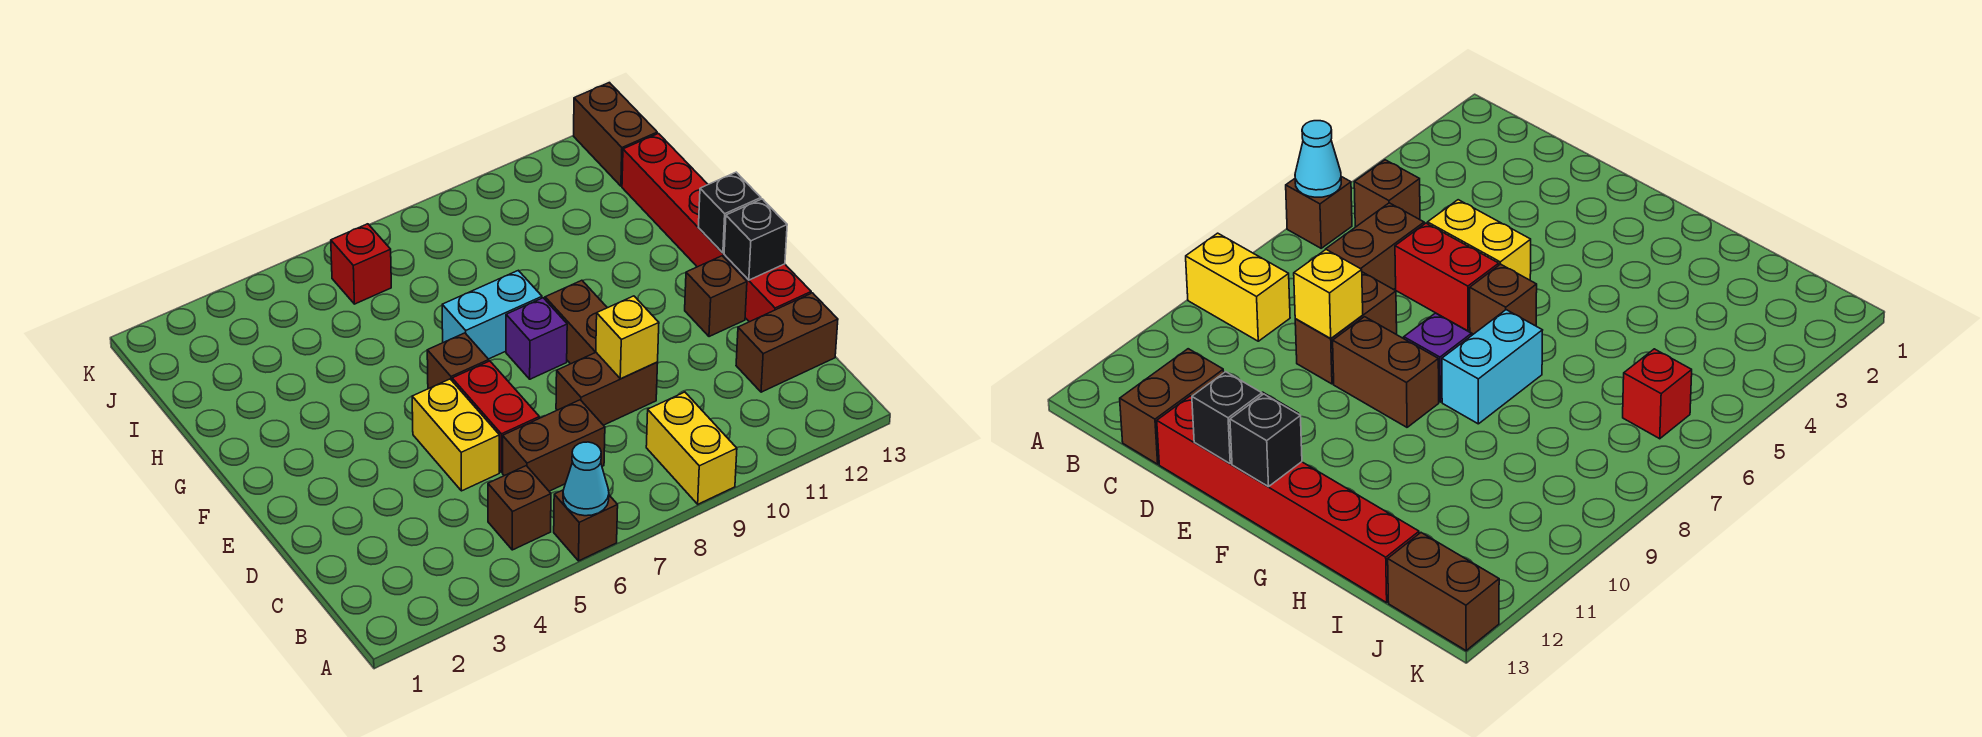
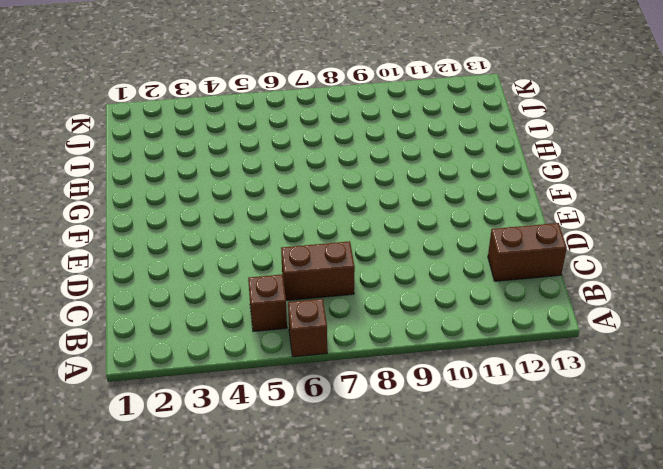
none -> yellow brick A9:B9 level 1
none -> yellow brick D5:E5 level 1
none -> red brick D6:E6 level 1

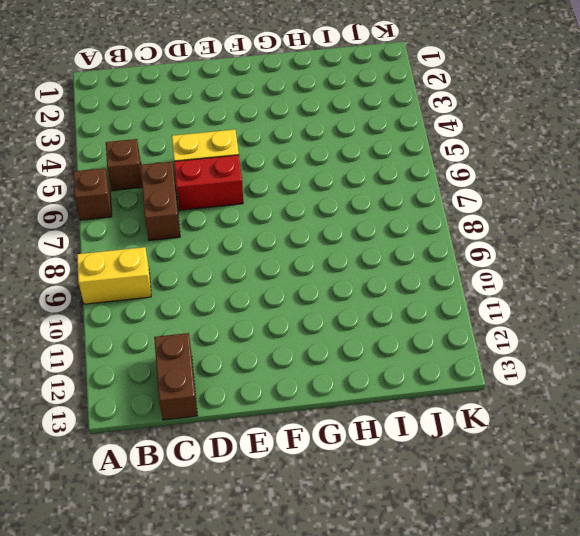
none -> brown brick D8:D9 level 1
none -> red brick D13:I13 level 1
none -> brown brick E9:F9 level 1

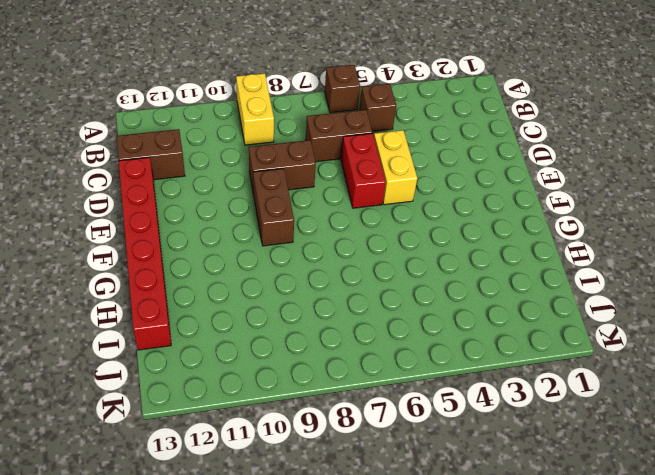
none -> brown brick E12 level 1
none -> brown brick F6 level 1
none -> purple brick F8 level 1

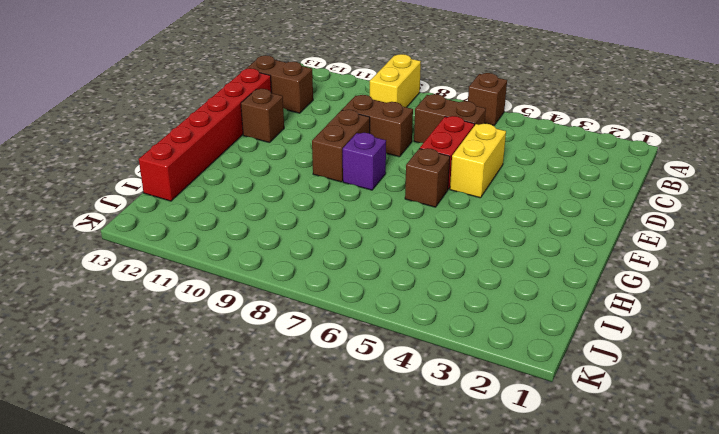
none -> brown brick B5 level 1
none -> cyan brick G7:G8 level 1
none -> red brick J6 level 1

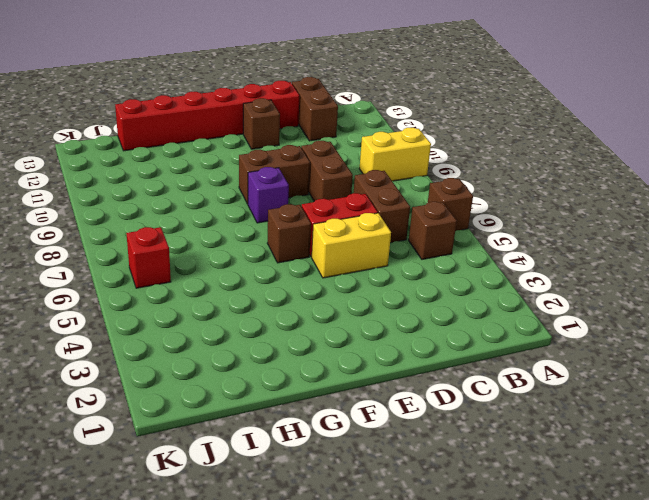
none -> cyan brick G7:G8 level 1
none -> brown brick J13:K13 level 1
none -> cyan cone A6 level 2

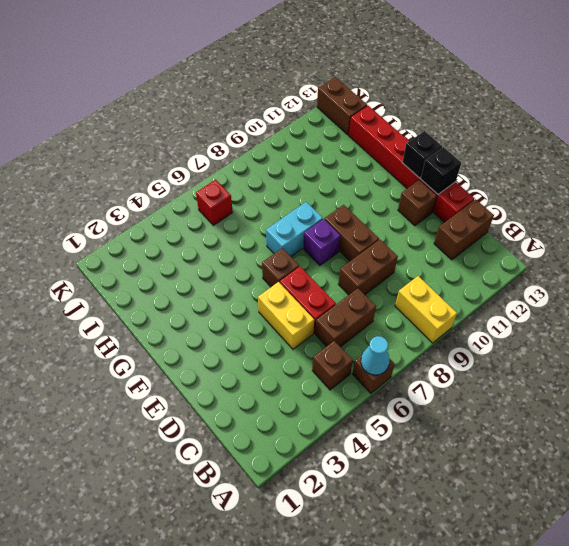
none -> yellow brick D9 level 2

